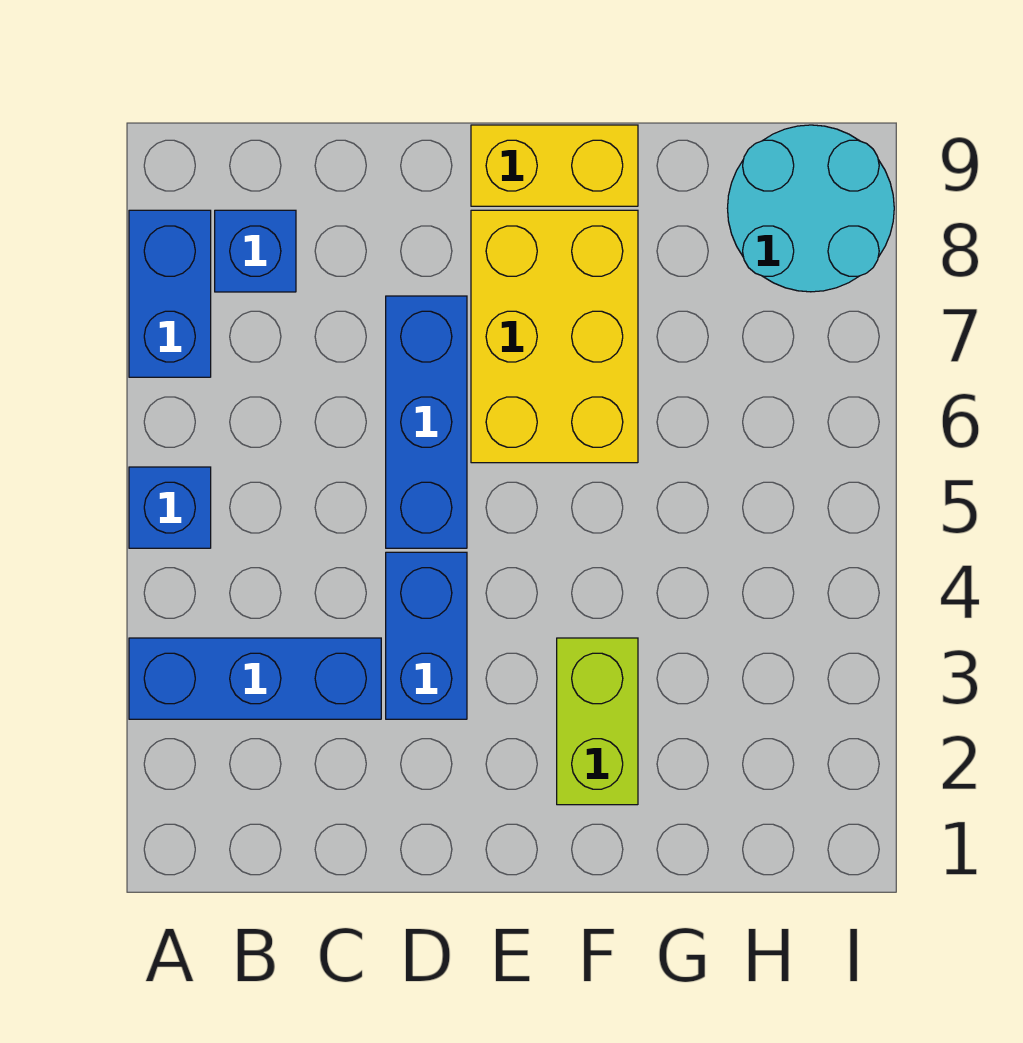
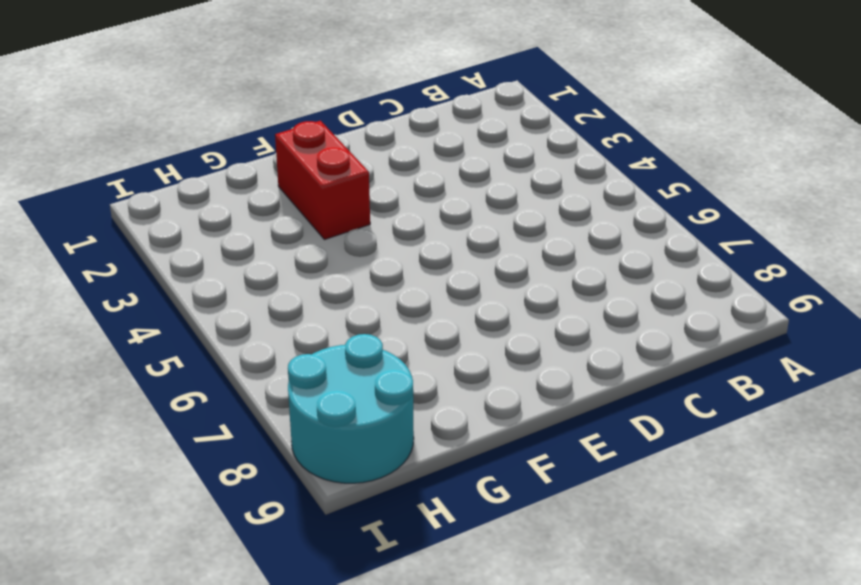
red brick F2:F3 level 1 -> lime brick F2:F3 level 1
none -> blue brick A3:C3 level 1
none -> blue brick A5 level 1

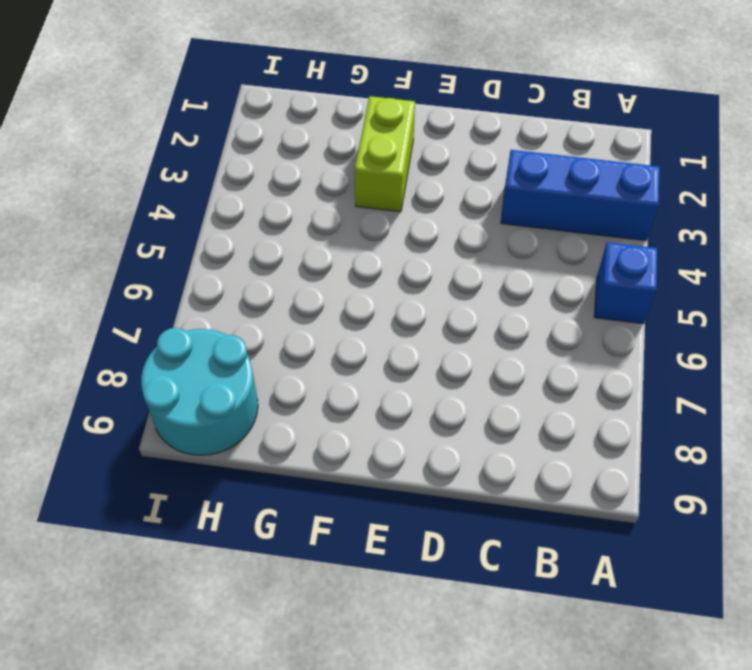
none -> blue brick A7:A8 level 1
none -> blue brick B8 level 1

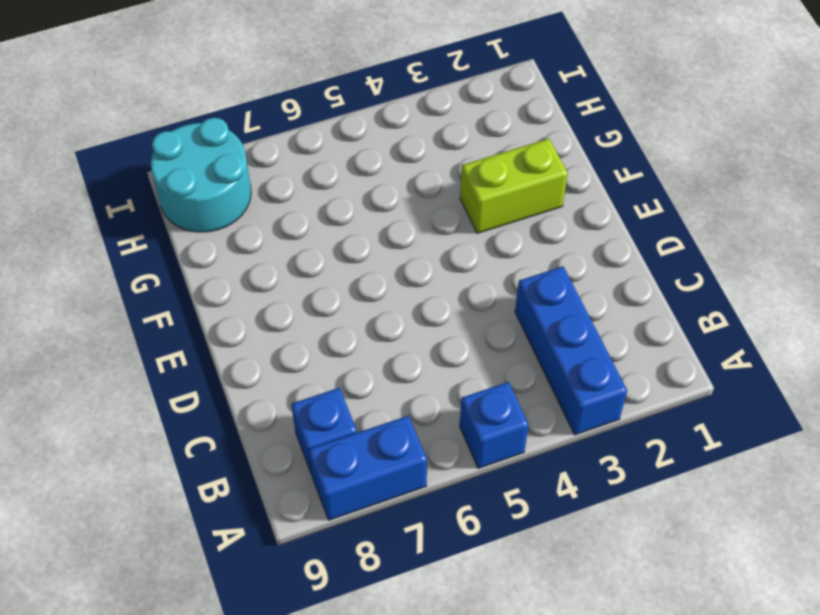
none -> blue brick D3:D4 level 1
none -> blue brick D5:D7 level 1

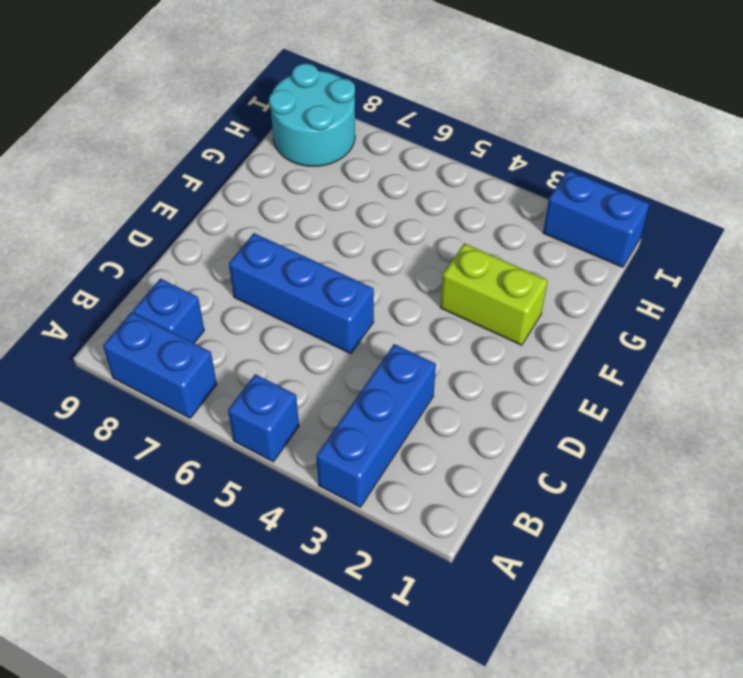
blue brick I1:I2 level 1 -> blue brick D3:D4 level 1
none -> yellow brick E6:F8 level 1
none -> yellow brick E9:F9 level 1

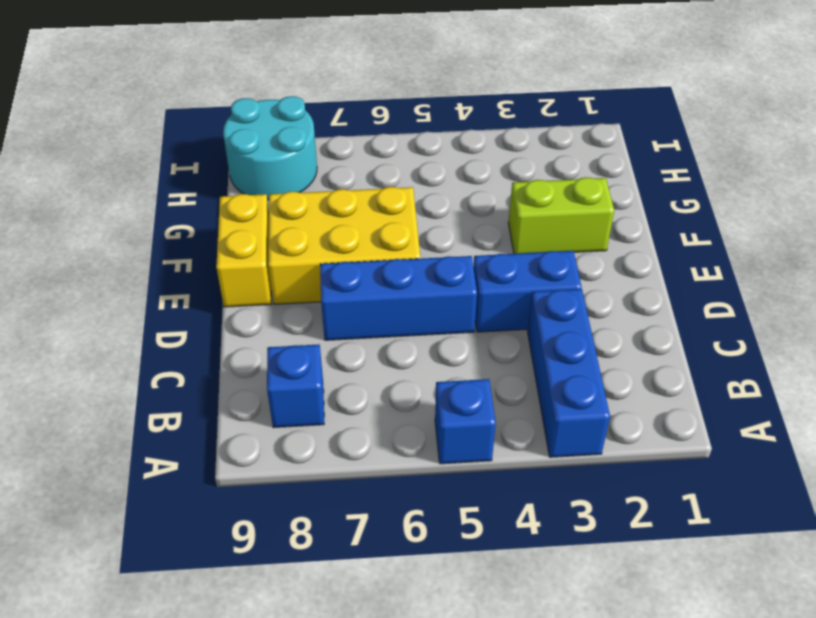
none -> blue brick A7:A8 level 1

